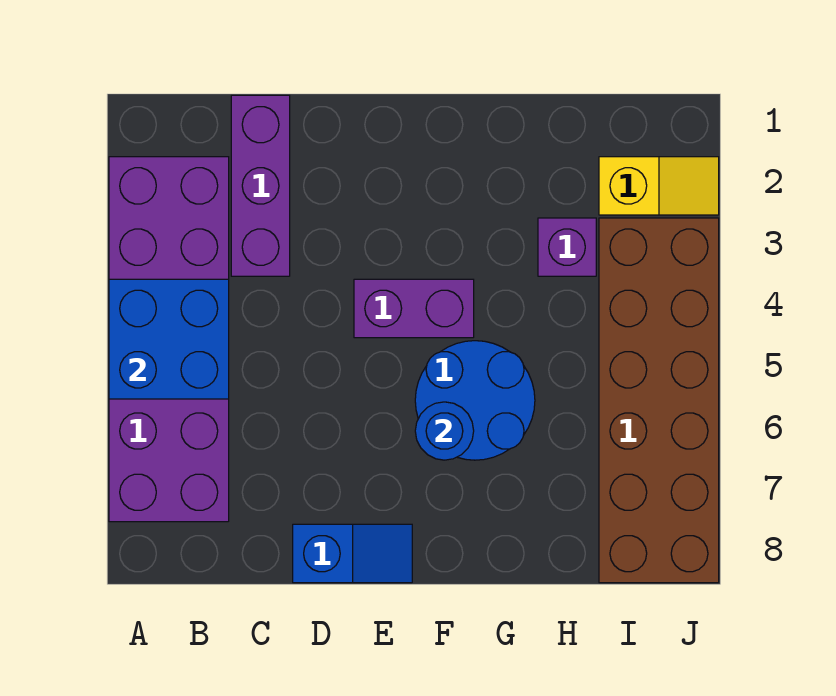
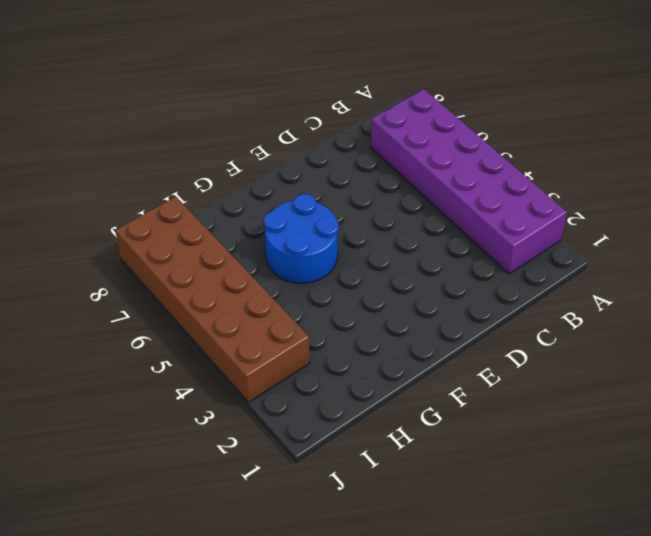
none -> purple brick C1:C3 level 1
none -> blue slope D8:E8 level 1 top D

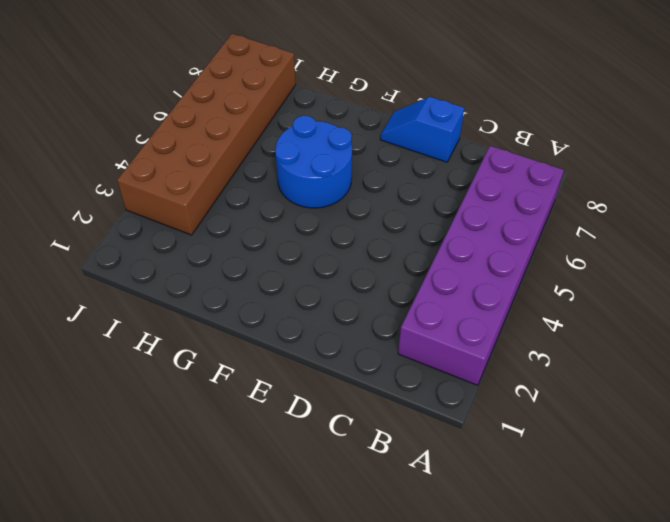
none -> purple brick C1:C3 level 1
none -> purple brick E4:F4 level 1

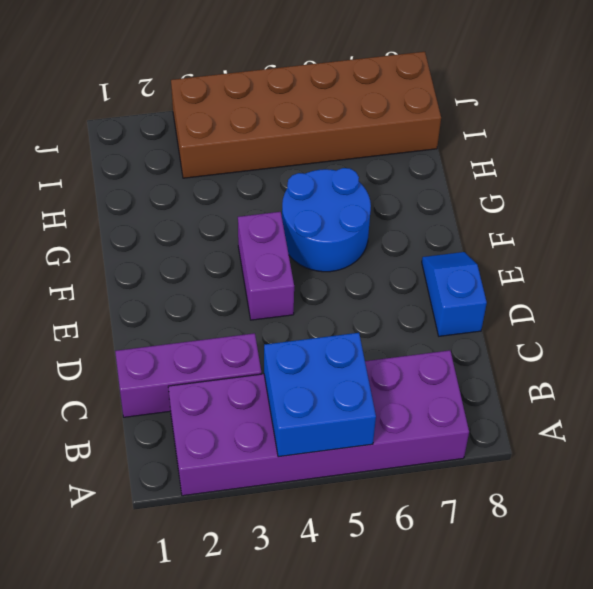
none -> purple brick H3 level 1
none -> yellow slope I2:J2 level 1 top I

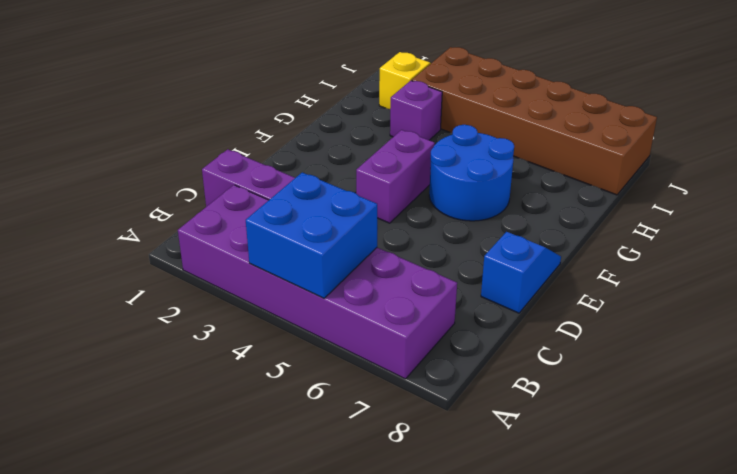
none -> blue round brick F6 level 2

